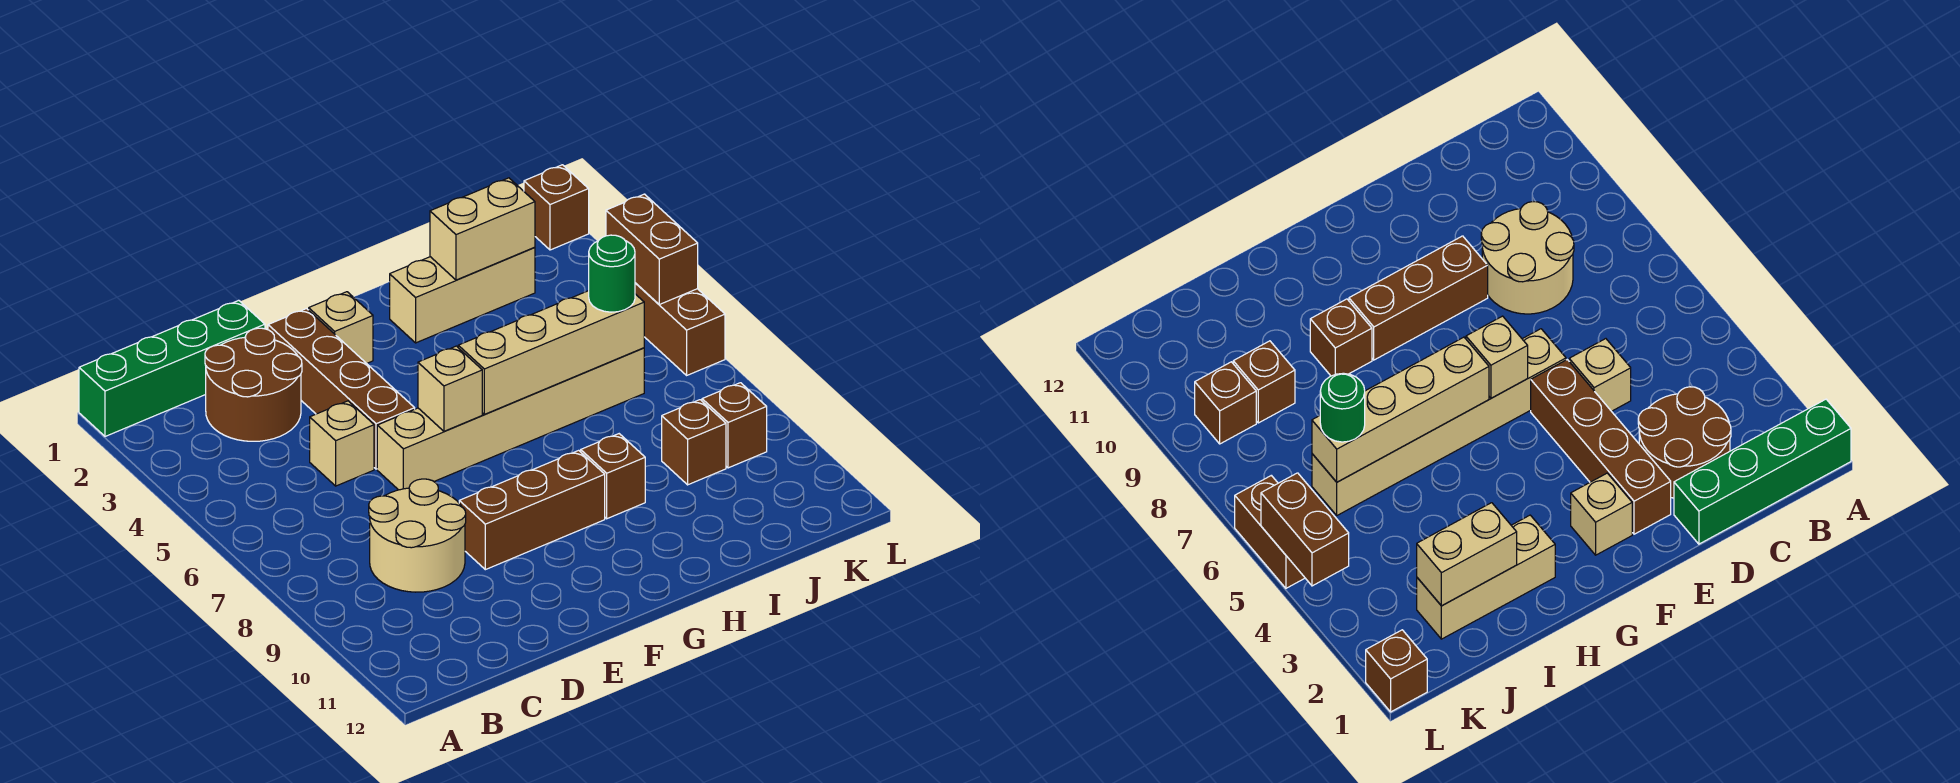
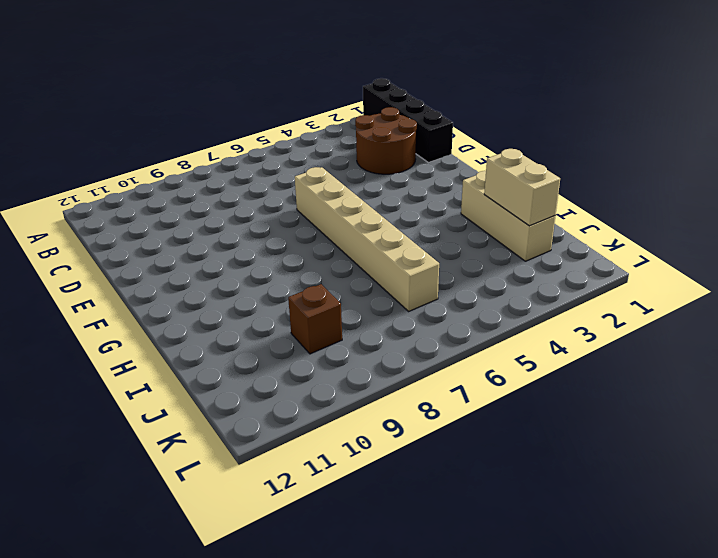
black brick A1:D1 level 1 -> green brick A1:D1 level 1
none -> tan round brick C8:D9 level 1
none -> tan brick D5 level 1
none -> brown brick E2:E5 level 1

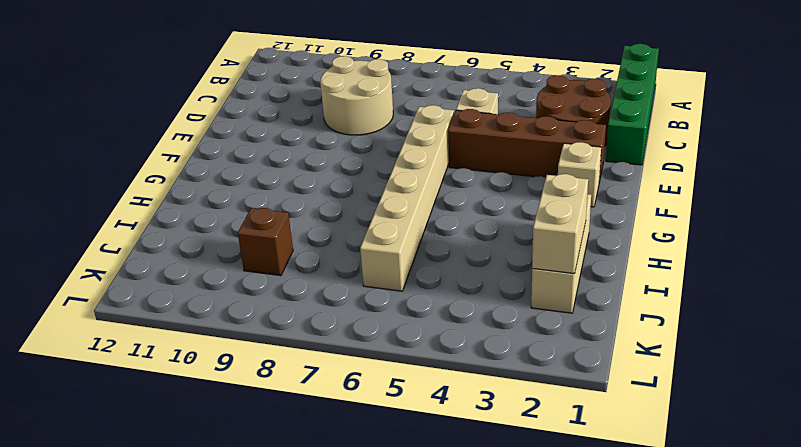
none -> brown brick E9:G9 level 1
none -> brown brick H9 level 1
none -> brown brick K9 level 1

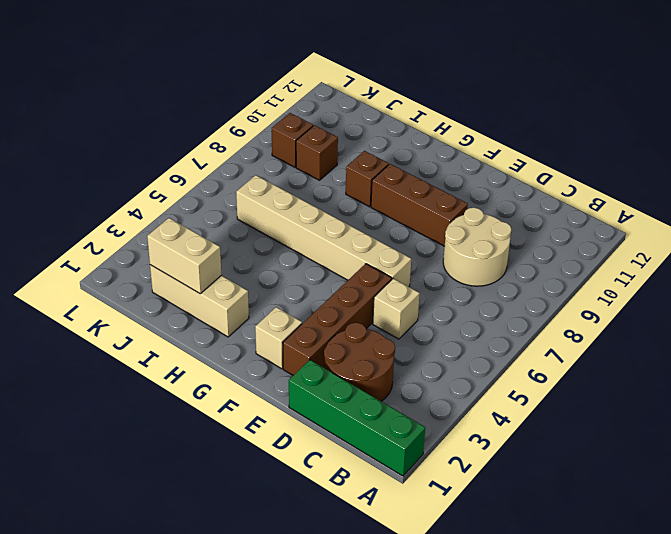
none -> brown brick L1 level 1
none -> brown brick L5:L6 level 1
none -> tan brick F6 level 2

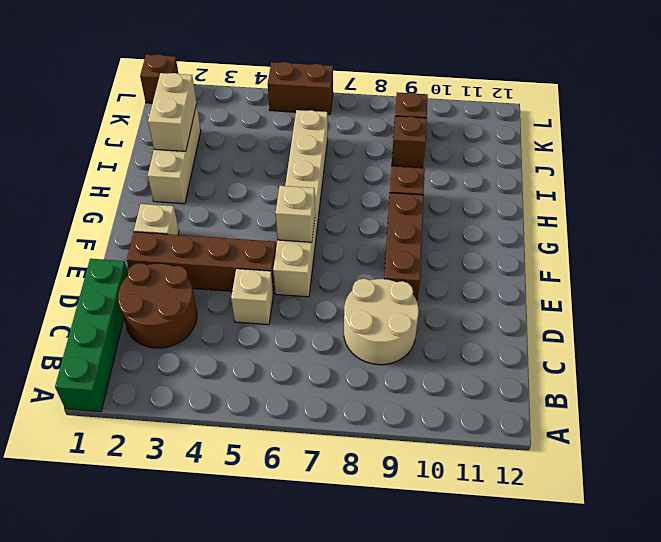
none -> tan brick G6:J6 level 2
none -> brown brick L4:L5 level 2
none -> green round brick J6 level 3

